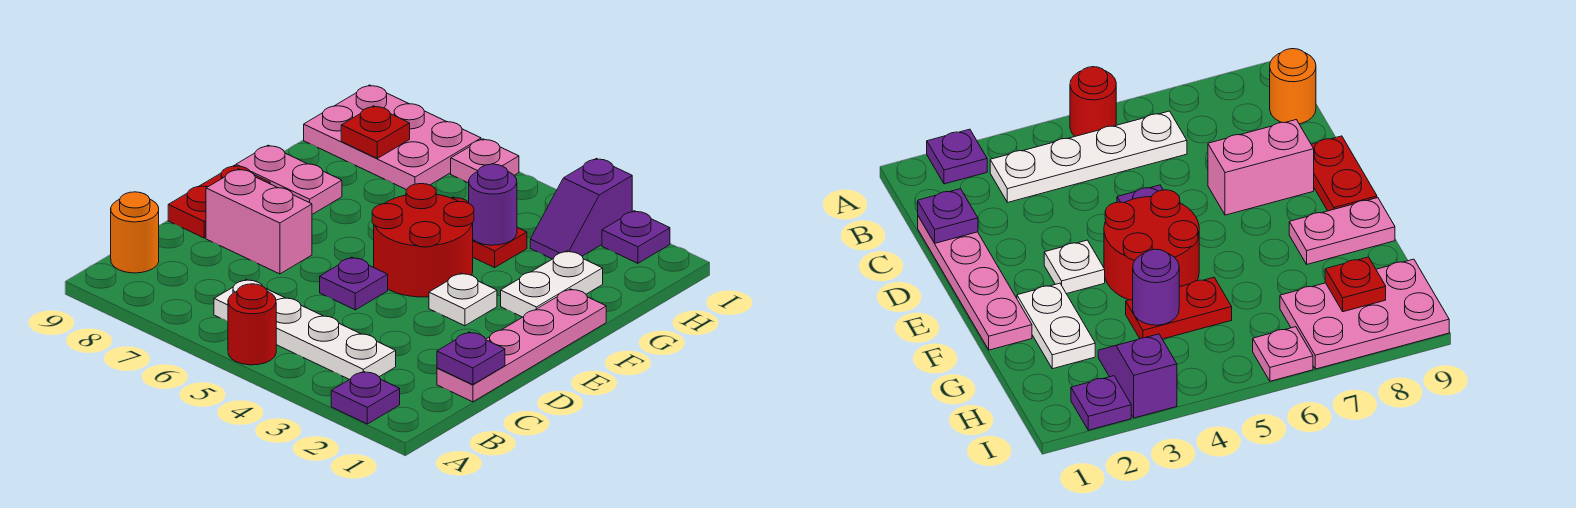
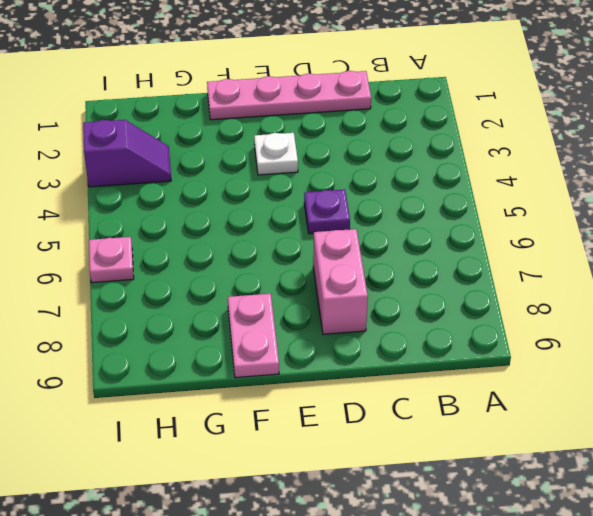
none -> purple plate A2 level 1
none -> red round brick A5 level 1
none -> white plate B3:B6 level 1

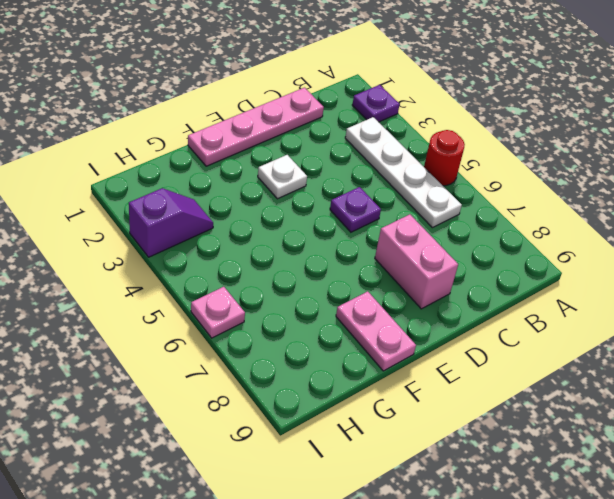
none -> orange round brick B9 level 1
none -> red plate D9:E9 level 1
none -> red round brick E4:F5 level 1

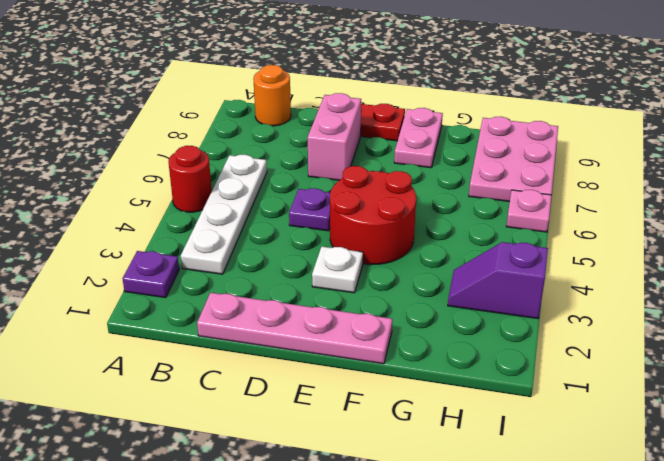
none -> white plate F2:G2 level 1
none -> red plate G4:G5 level 1
none -> purple plate I2 level 1

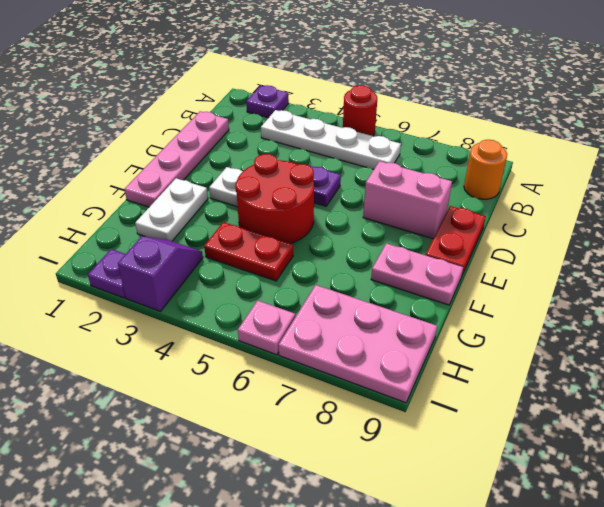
none -> purple plate C1 level 2
none -> purple round brick G4 level 2
none -> red plate H8 level 2

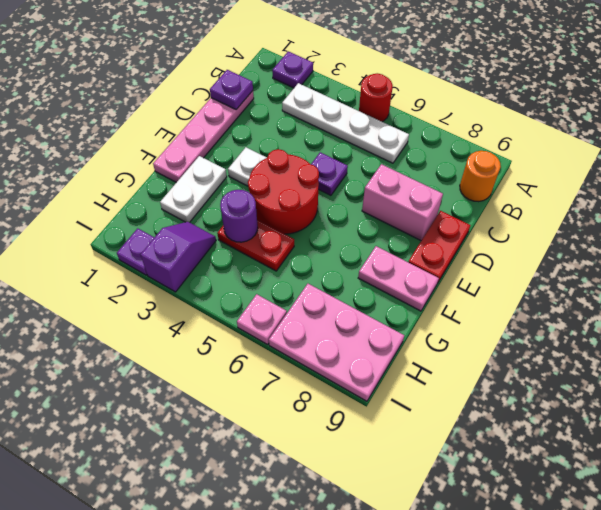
none -> red plate H8 level 2

